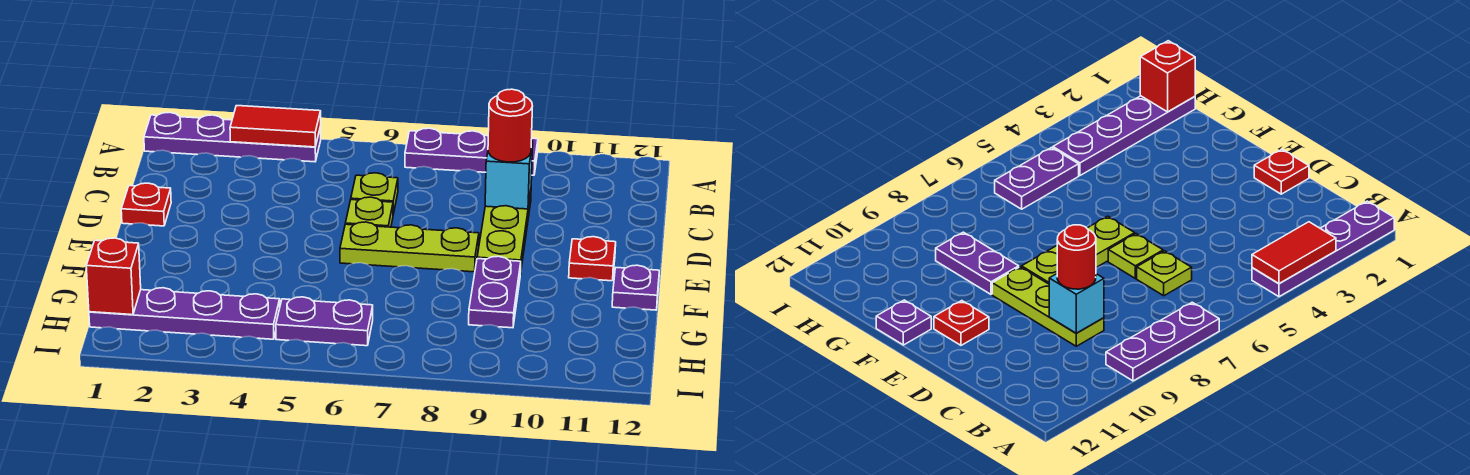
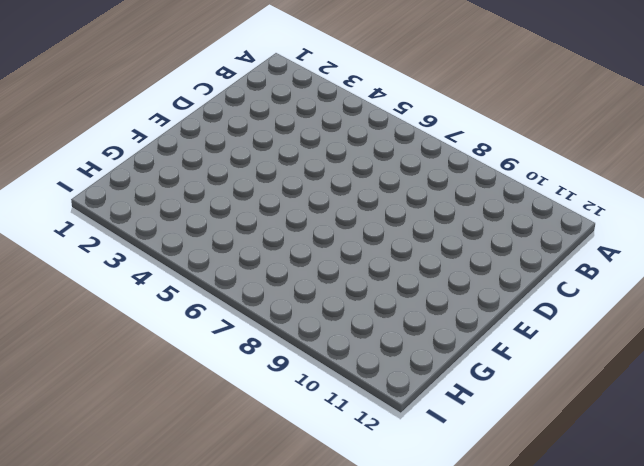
none -> purple plate A1:A4 level 1
none -> purple plate A7:A9 level 1
none -> lime plate C6 level 1

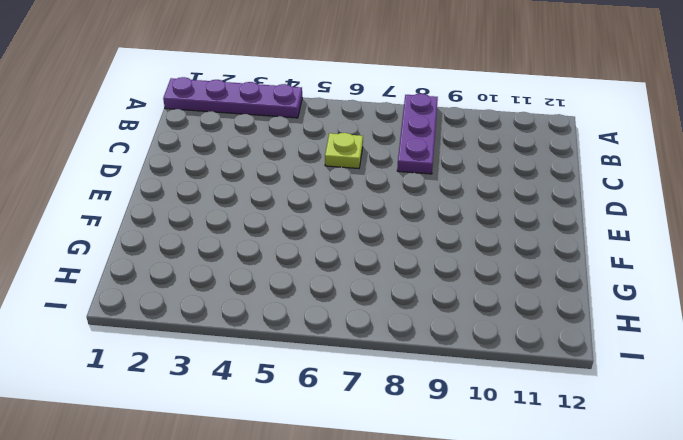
purple plate A8:C8 level 1 -> purple plate A7:A9 level 1
none -> lime plate C9:E9 level 1
none -> red plate D1 level 1
none -> lime plate D6 level 1

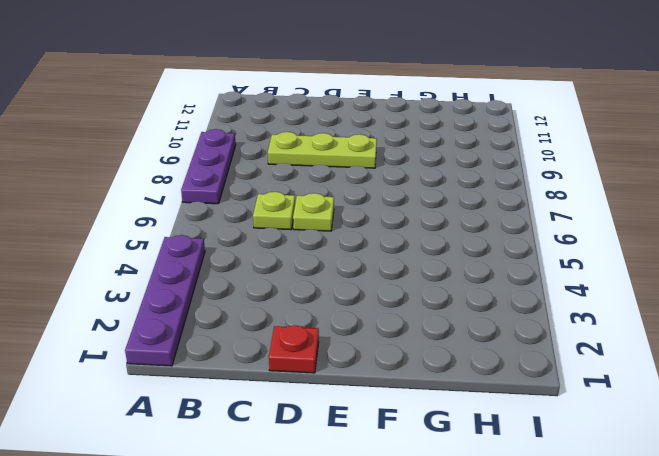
none -> lime plate E6:E8 level 1
none -> red plate E11 level 1
none -> purple plate F9:G9 level 1

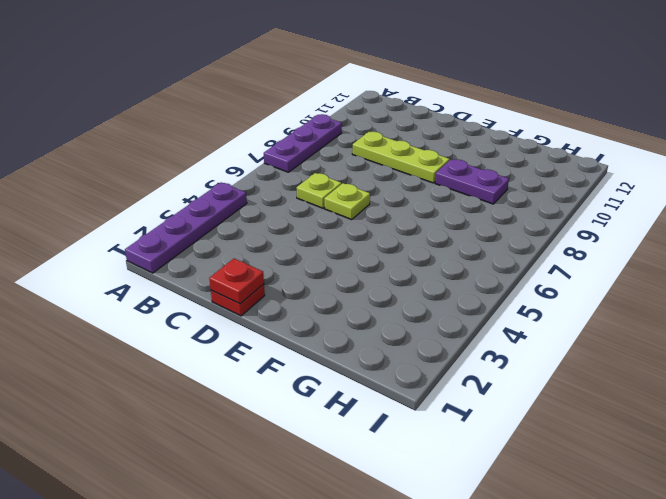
red plate D1 level 2 -> red plate E11 level 1
none -> lime plate E6:E8 level 1
none -> purple plate F12 level 1
none -> purple plate H1:H4 level 1

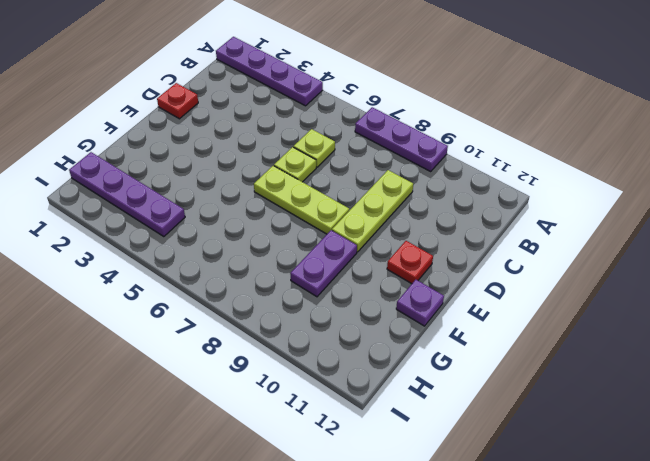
none -> purple plate H5:H6 level 1
none -> red tile A3:A4 level 2
none -> cyan brick C9 level 2

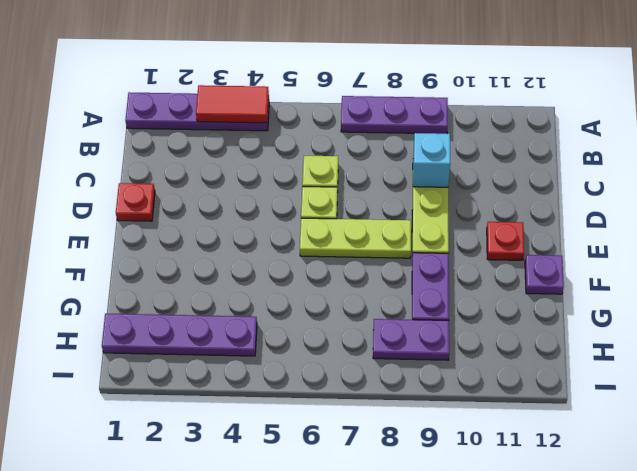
purple plate H8:H9 level 1 -> purple plate H5:H6 level 1
none -> red brick H1 level 2
none -> red round brick C9 level 3

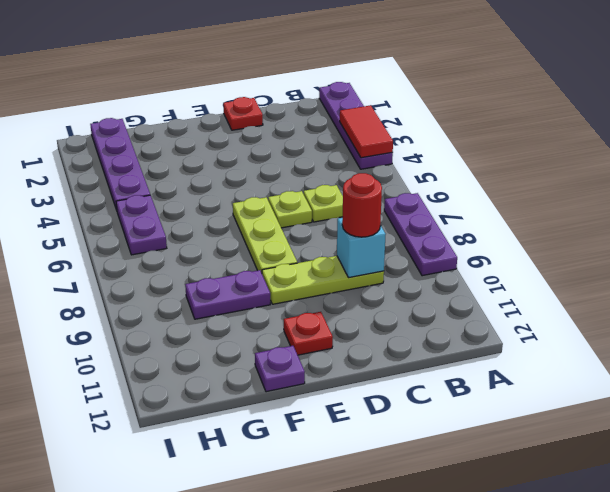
none -> red brick H1 level 2

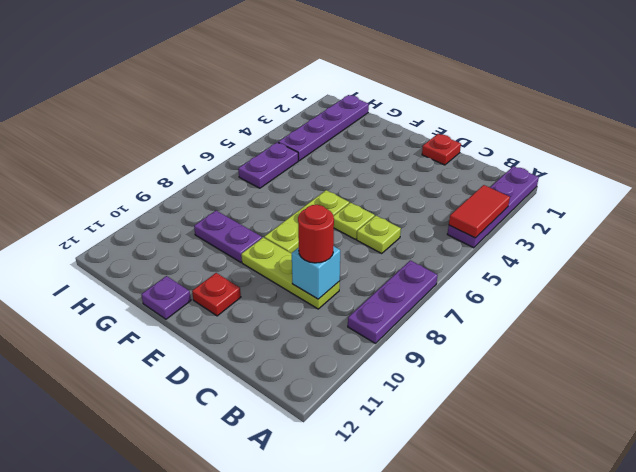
none -> red brick H1 level 2

